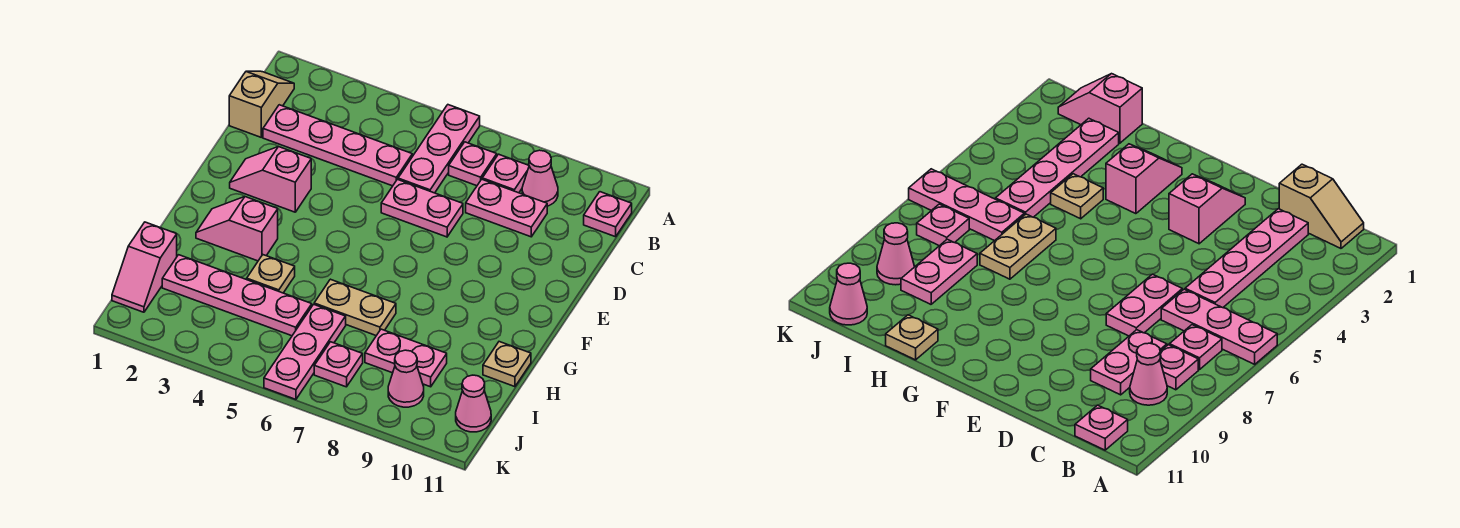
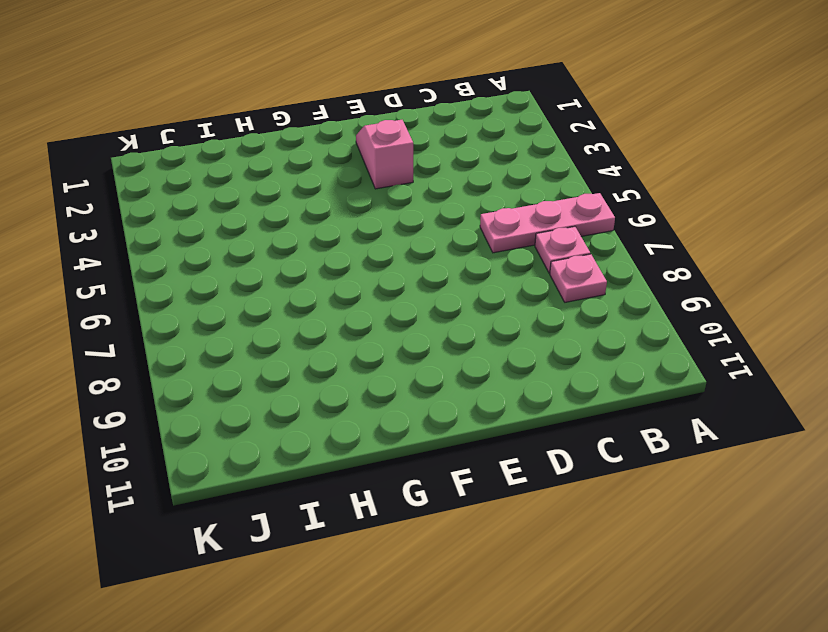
none -> tan slope B1:C1 level 1 top C
none -> pink cone B9 level 1
none -> pink plate B11 level 1

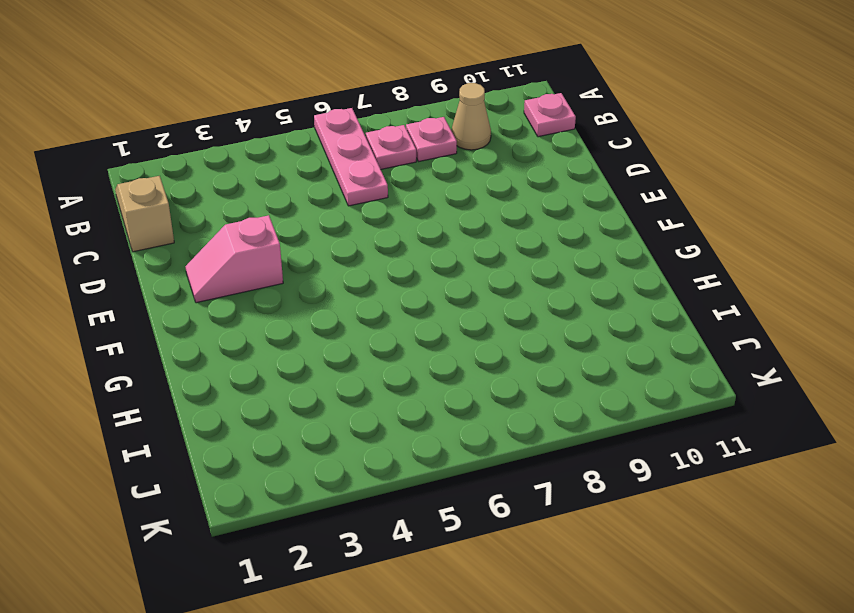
tan cone B9 level 1 -> pink cone B9 level 1
none -> pink plate C2:C5 level 1
none -> pink plate C8:C9 level 1
none -> pink plate D6:D7 level 1

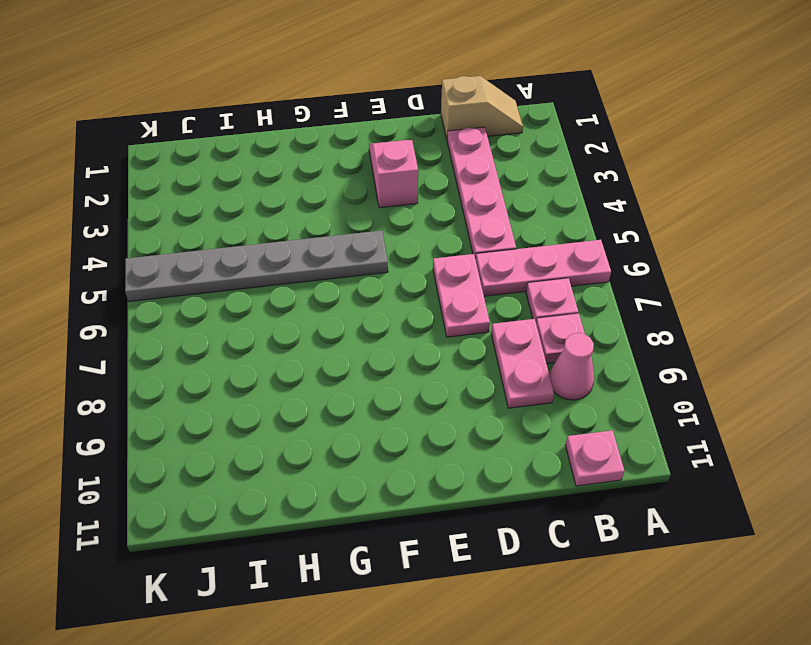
grey plate F5:K5 level 1 -> pink plate I2:I5 level 1
none -> pink slope G2:G3 level 1 top 3
none -> tan plate H4 level 1
none -> tan plate H6:H7 level 1

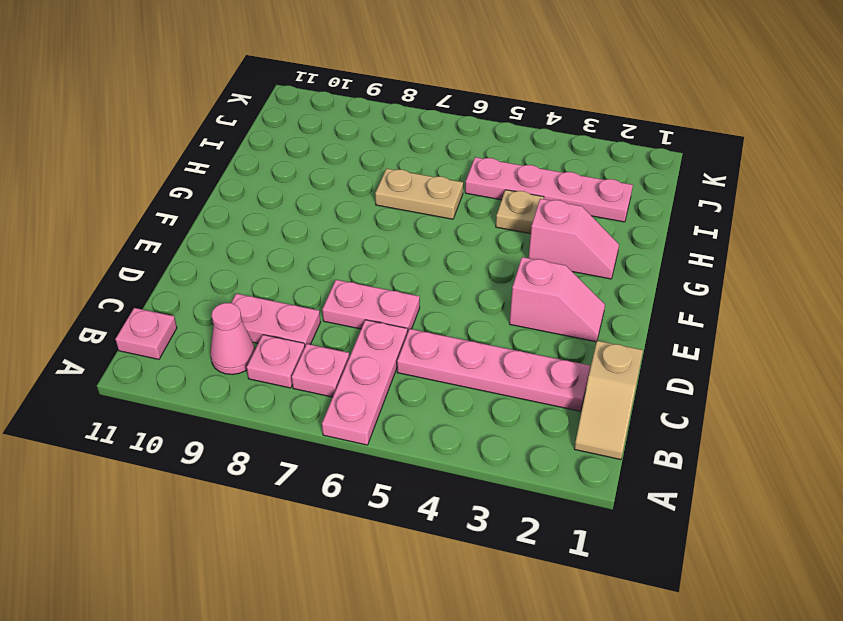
none -> tan plate H11 level 1
none -> pink slope I1:J1 level 1 top I
none -> pink plate I6:K6 level 1

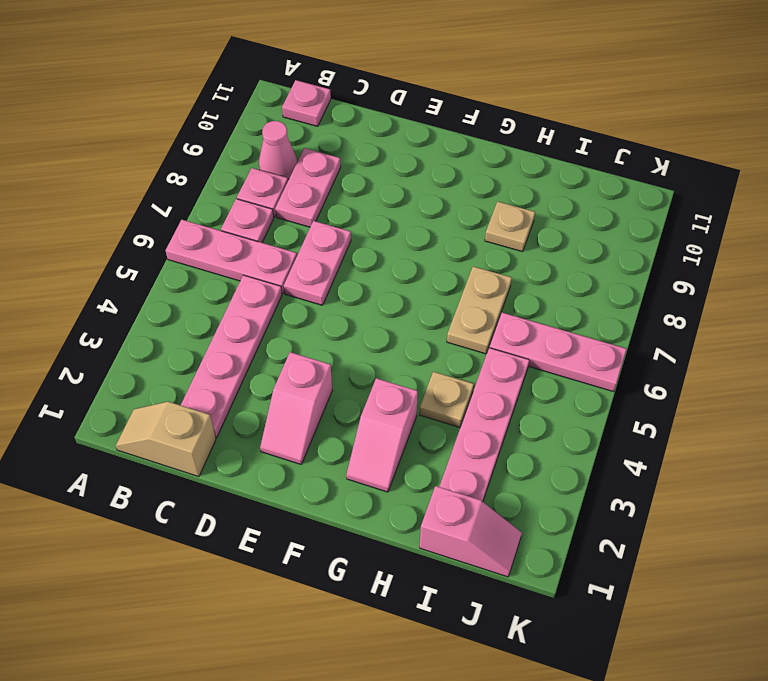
tan plate H9 level 1 -> tan plate H11 level 1
none -> pink plate I8:I9 level 1
none -> pink plate J7 level 1
none -> pink cone J9 level 1

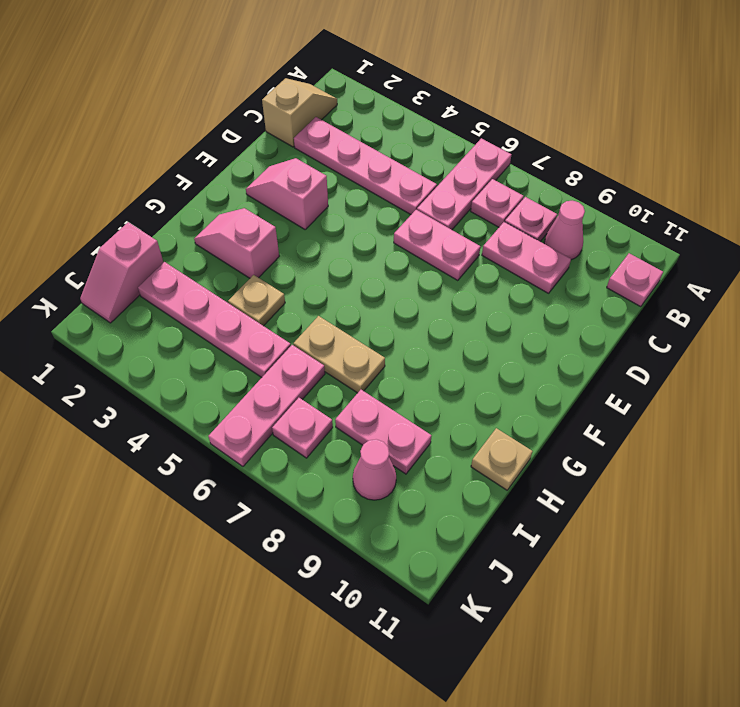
none -> pink cone J11 level 1

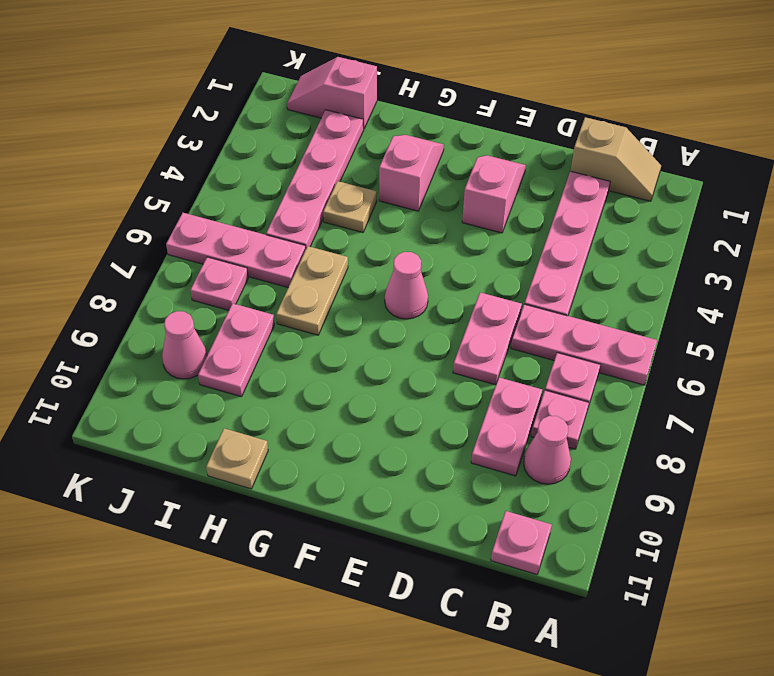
pink cone F6 level 1 -> pink cone J11 level 1

